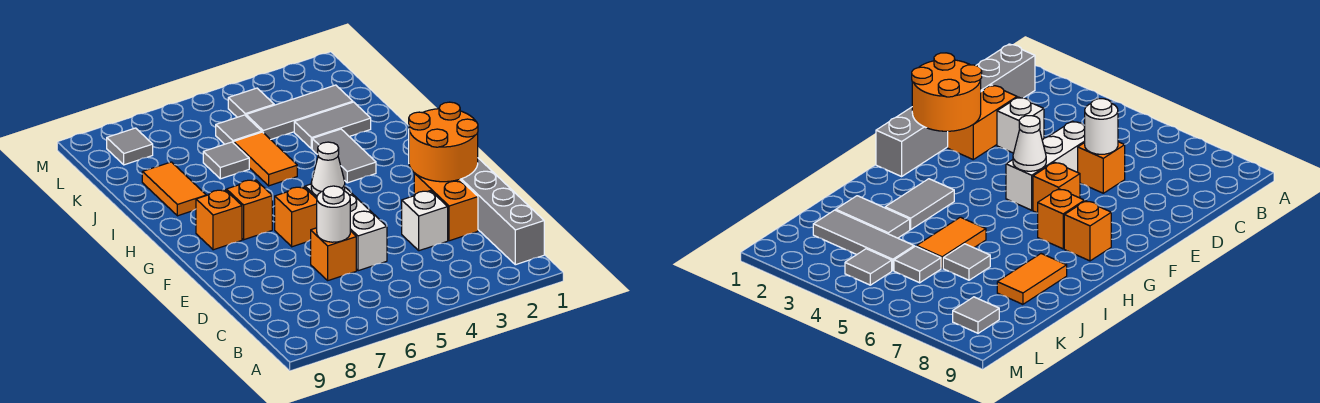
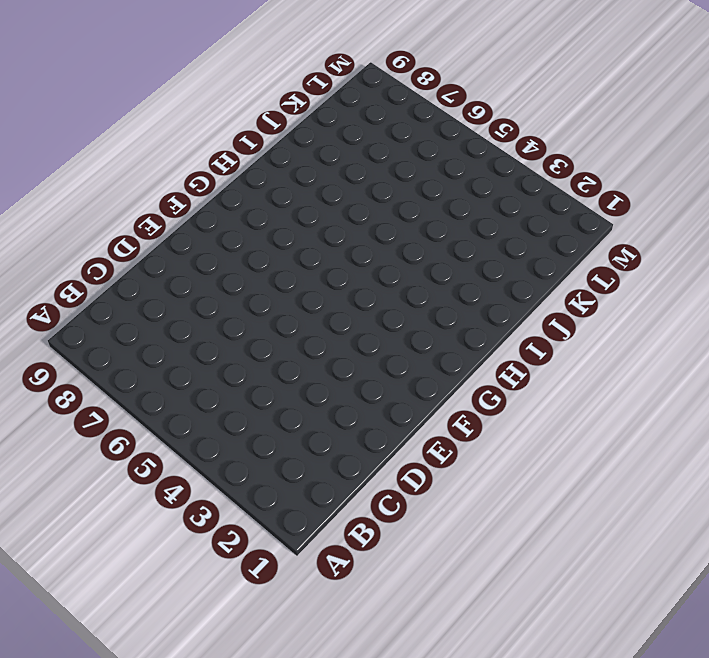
none -> grey brick B1:G1 level 1
none -> orange brick D2:E2 level 1
none -> white brick D3 level 1

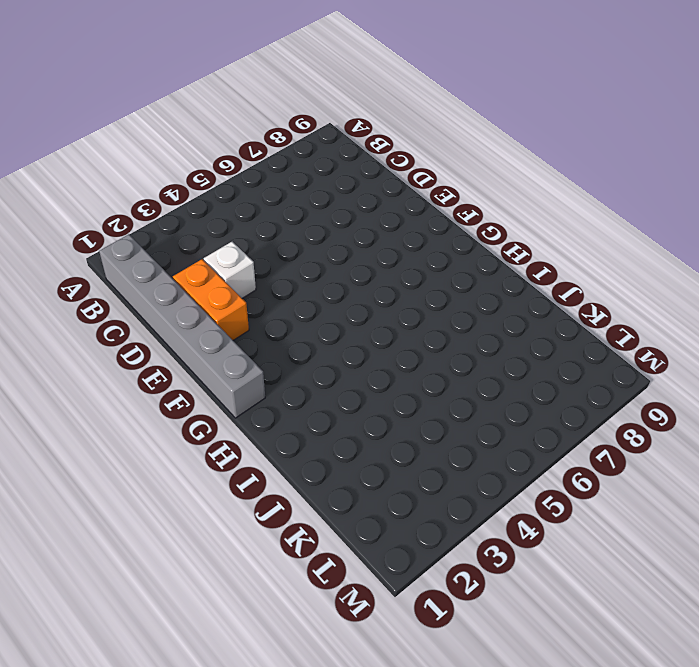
none -> white brick D5:F5 level 1
none -> orange brick D6 level 1
none -> orange brick F6 level 1

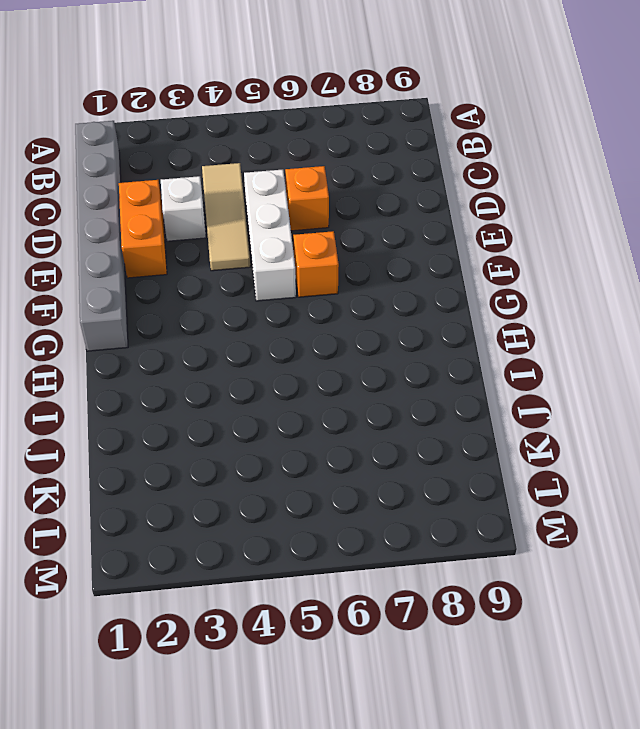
tan tile C4:E4 level 1 -> none
none -> orange brick G7 level 1
none -> orange brick G8 level 1
none -> grey tile H3:I3 level 1

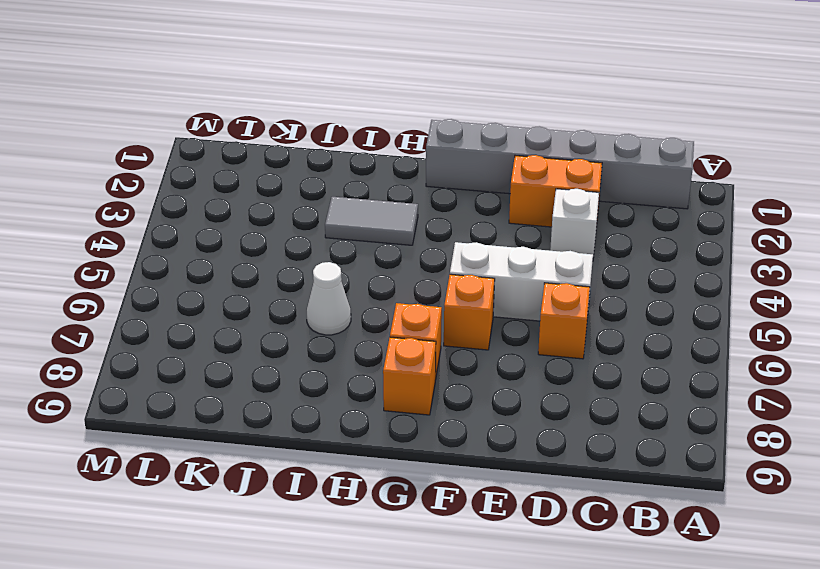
white cone I6 level 1 -> white cone F5 level 2
none -> orange tile I5:J5 level 1
none -> orange tile I8:J8 level 1
none -> grey tile J2:J3 level 1

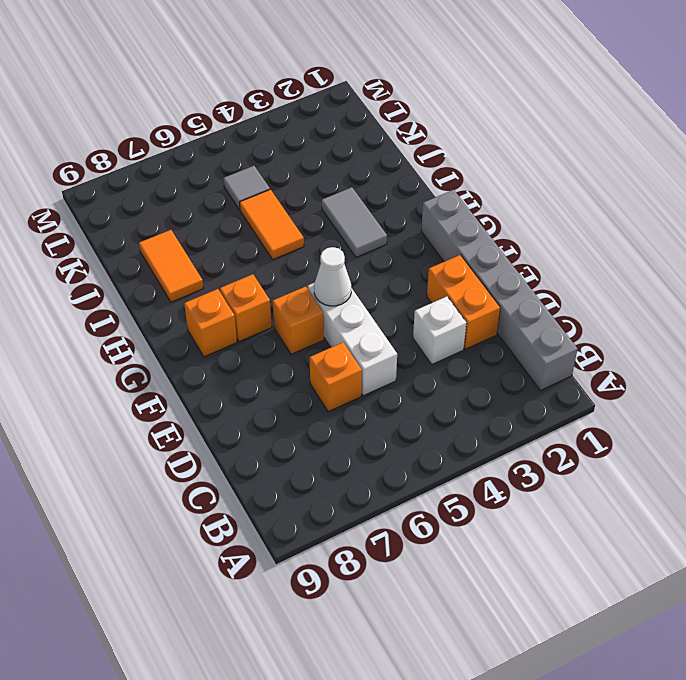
none -> grey tile J2:J3 level 1
none -> grey tile J6 level 1
none -> grey tile K2:K4 level 1

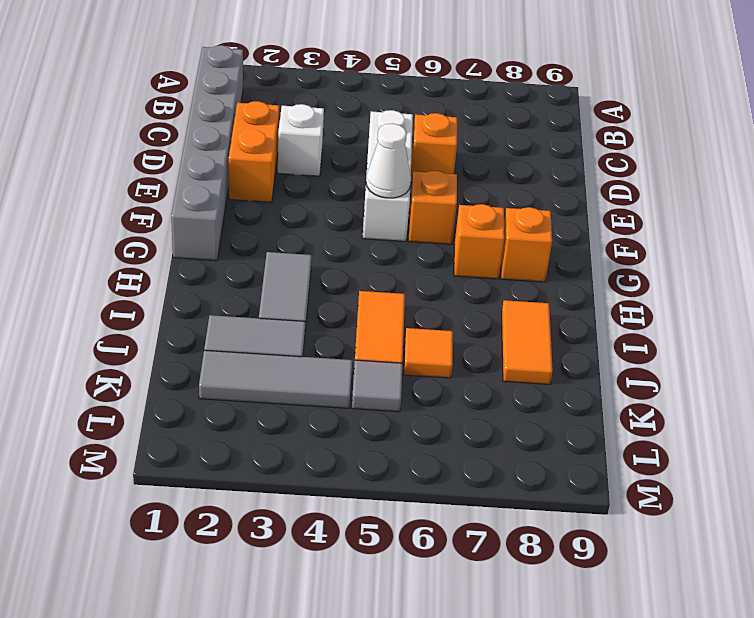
orange tile J6 level 1 -> grey tile J6 level 1
none -> grey tile L4 level 1
none -> grey tile L8 level 1
none -> white round brick D6 level 2

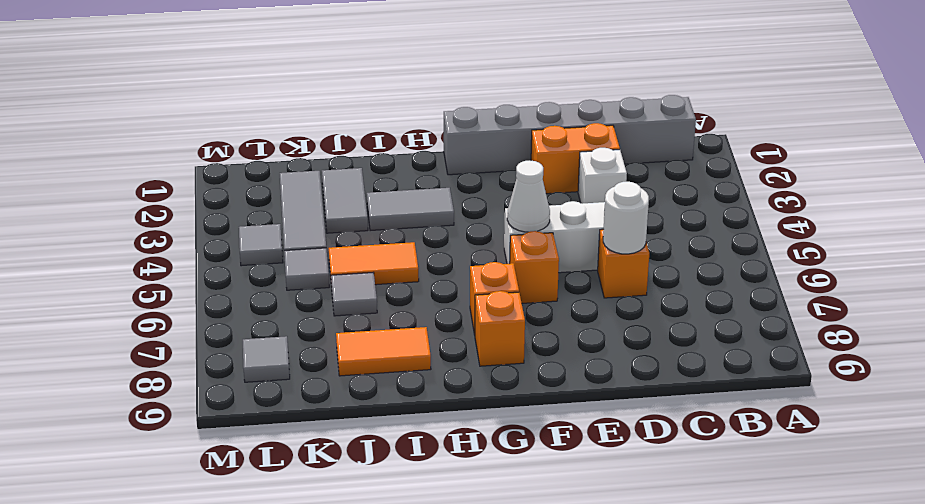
none -> orange round brick E1:F2 level 2

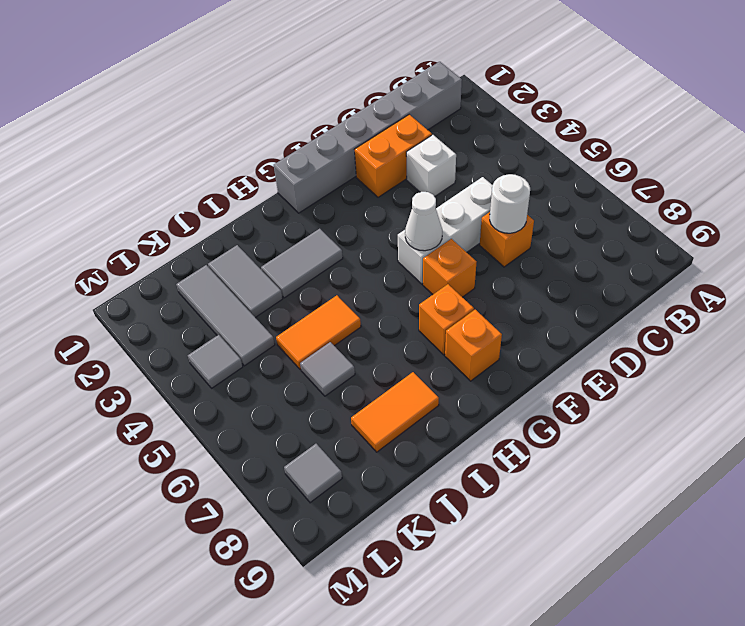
none -> grey tile K5 level 1
none -> orange round brick E1:F2 level 2

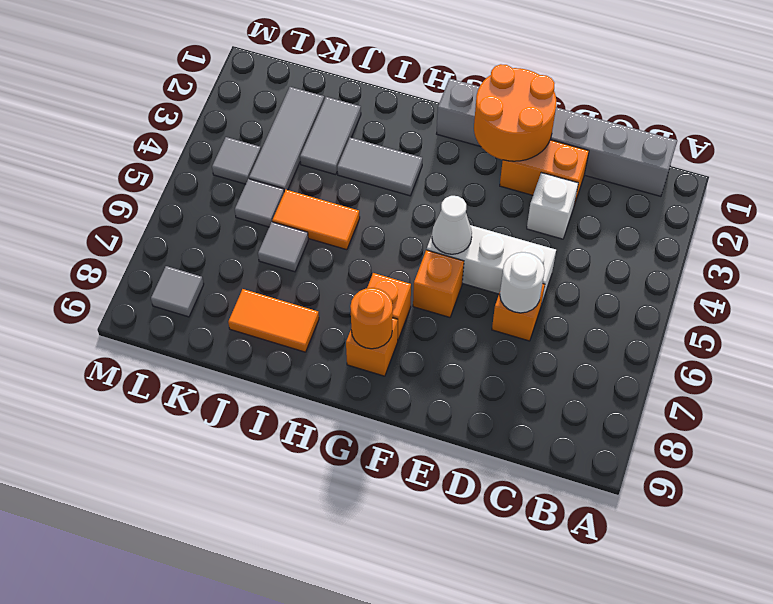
orange round brick G8 level 2 -> none

